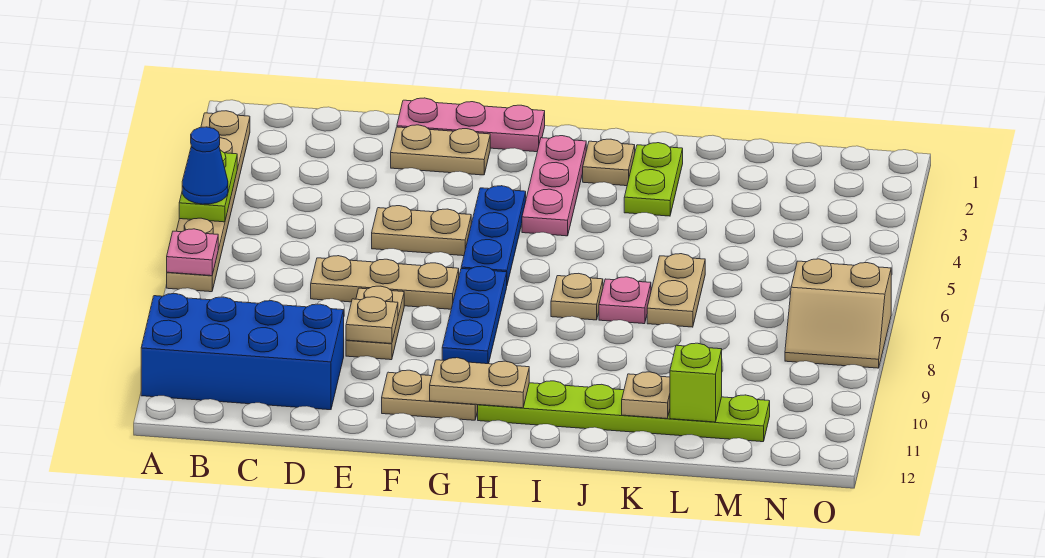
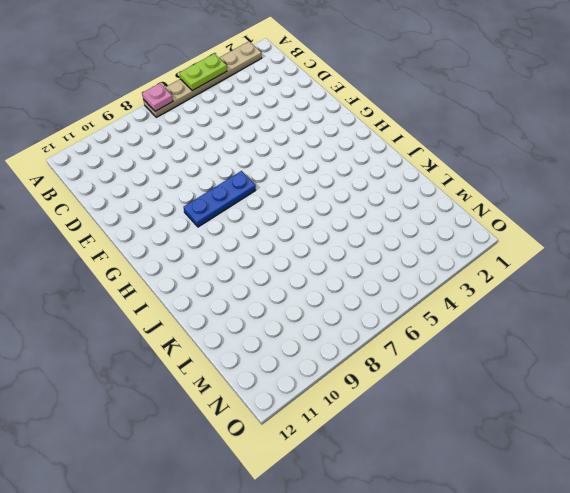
none -> blue brick A10:D11 level 1
none -> tan plate D7:F7 level 1
none -> pink plate E1:G1 level 1

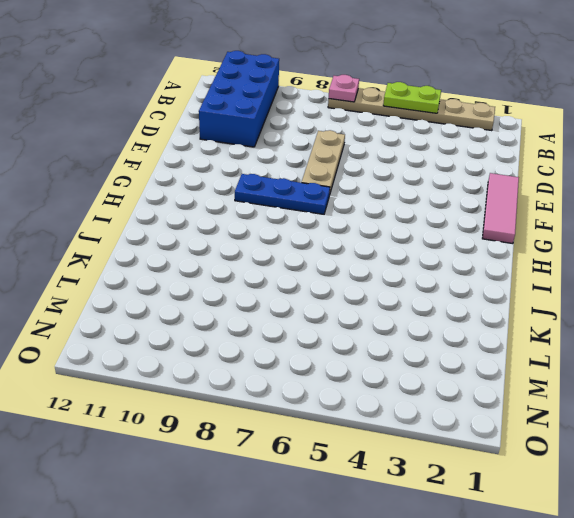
pink tile E1:G1 level 1 -> pink plate E1:G1 level 1
none -> tan plate E2:F2 level 1
none -> tan plate E5:F5 level 1
none -> tan plate E8:E9 level 1

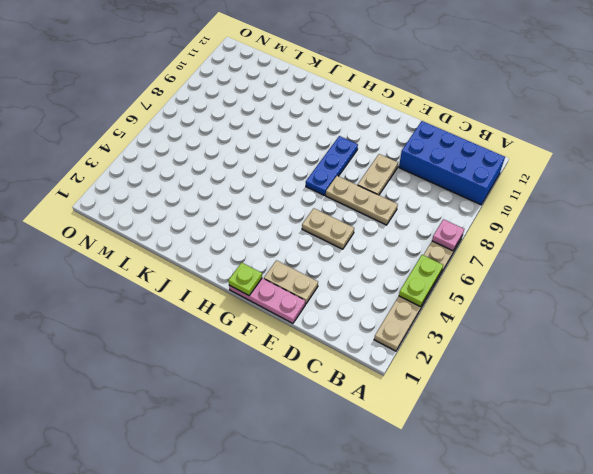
lime plate G1 level 2 -> none
none -> tan plate F11:G11 level 1
none -> blue plate G4:G6 level 1
none -> pink plate H2:H4 level 1

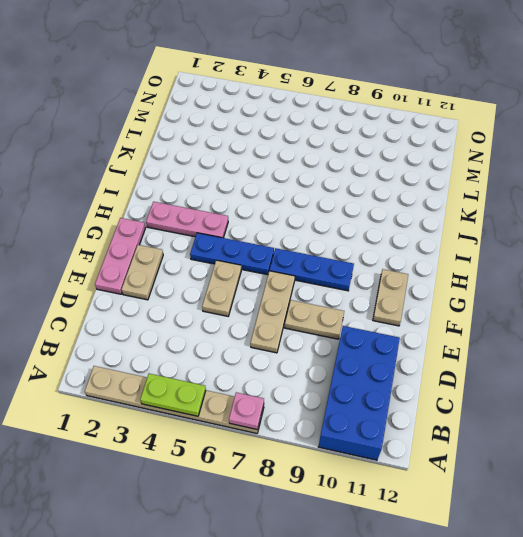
none -> lime plate H11:M11 level 1
none -> tan plate I2 level 1
none -> tan plate I7 level 1

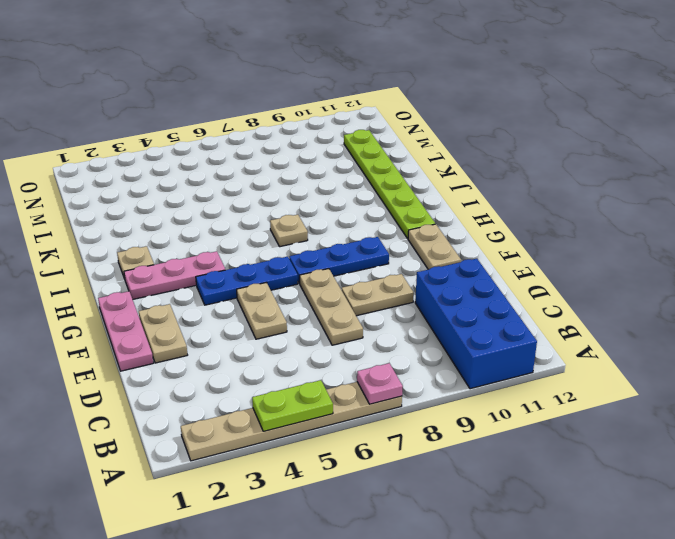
none -> lime plate J2:J3 level 1
none -> pink plate J7 level 1
none -> tan plate K6:K7 level 1

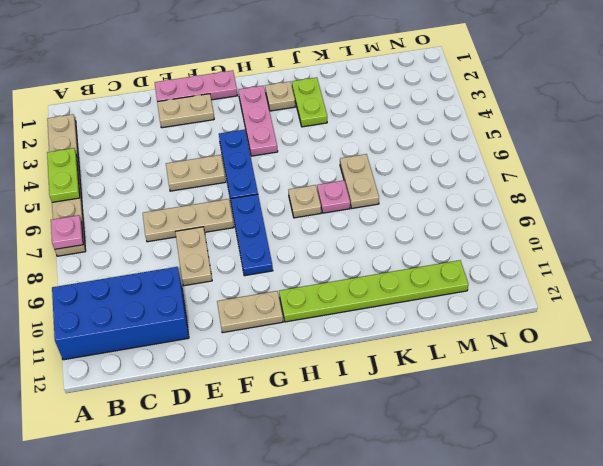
none -> tan slope N7:O8 level 1 top 7
none -> tan plate E9 level 2
none -> tan plate G11:H11 level 2

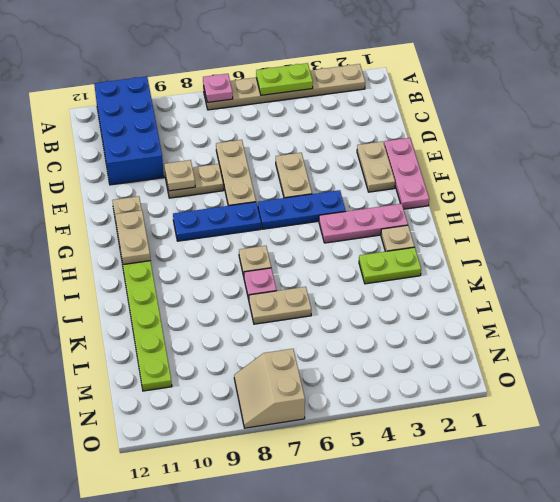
none -> tan plate K11 level 2
none -> lime brick L11 level 2
none -> blue cone A5 level 3

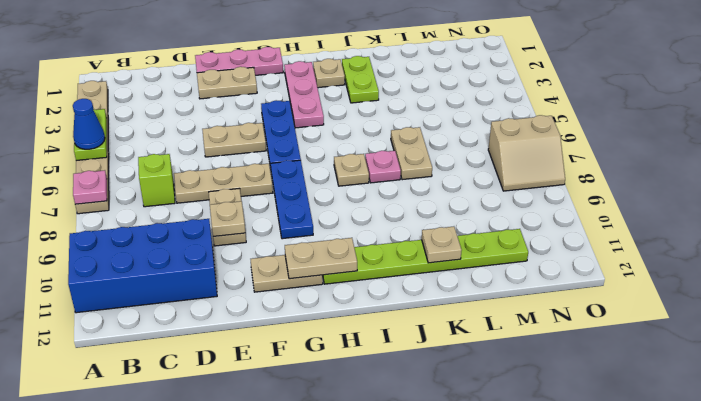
lime brick C7 level 1 -> lime brick L11 level 2

